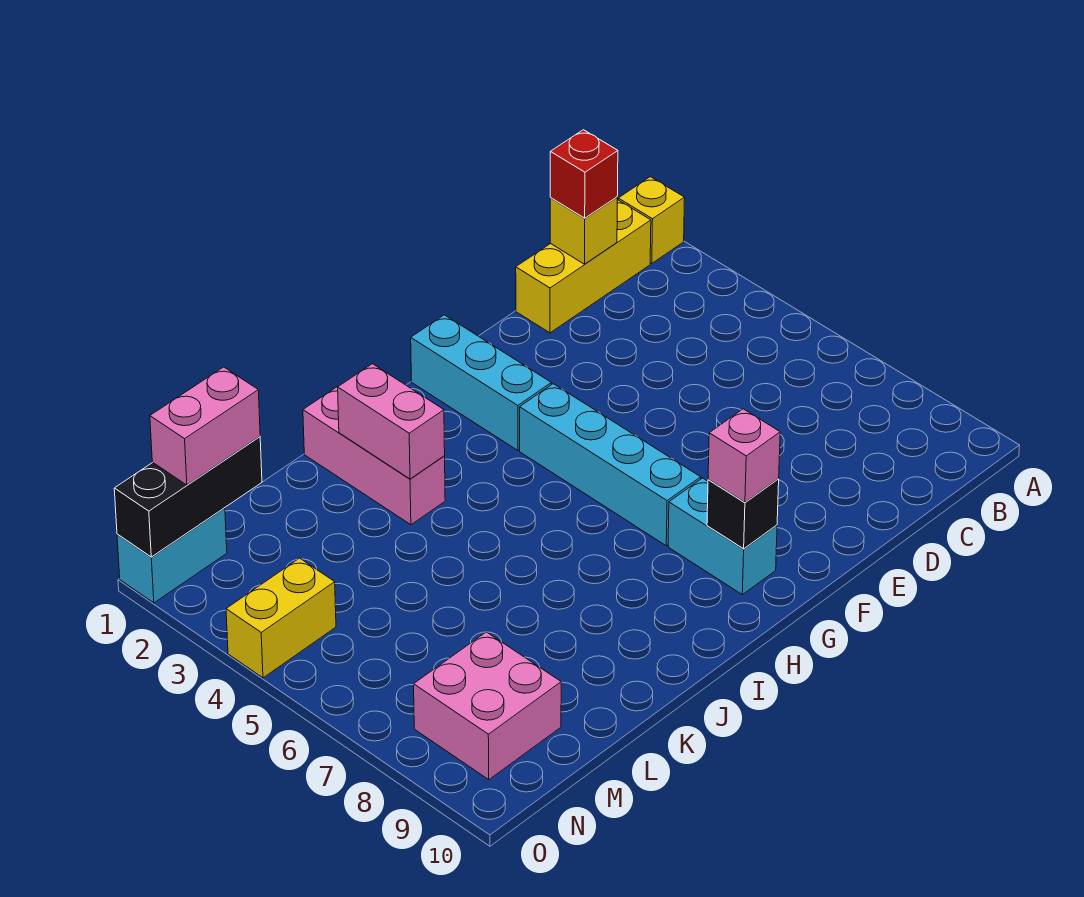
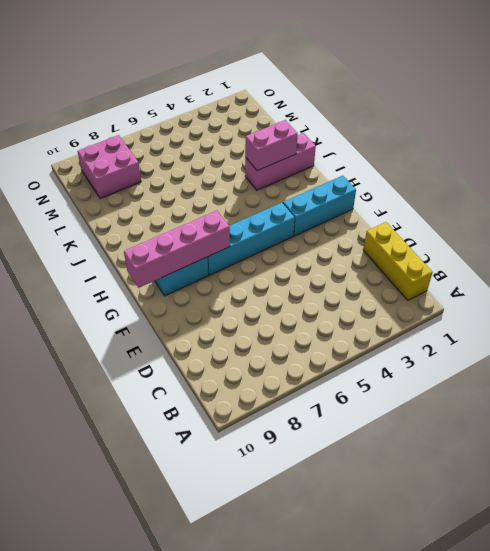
pink brick G7:G10 level 2 -> black brick G9 level 2
none -> yellow brick A1 level 1
none -> cyan brick N1:O1 level 1
none -> yellow brick N4:O4 level 1

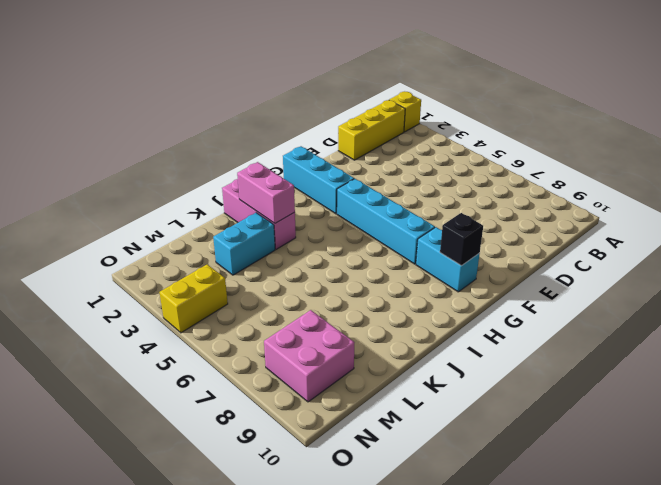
cyan brick K3:L3 level 1 -> cyan brick N1:O1 level 1
none -> yellow brick C1 level 2
none -> black brick M1:O1 level 2
none -> red brick C1 level 3

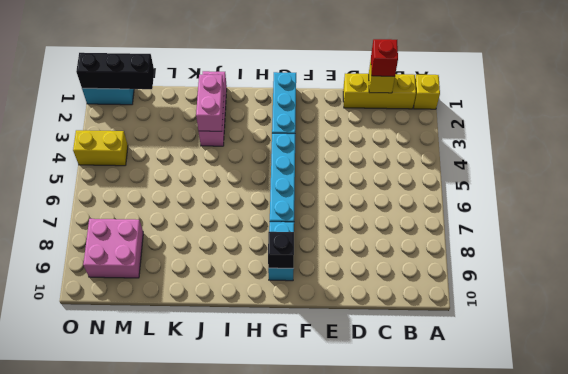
none -> pink brick G9 level 3
none -> pink brick M1:N1 level 3

